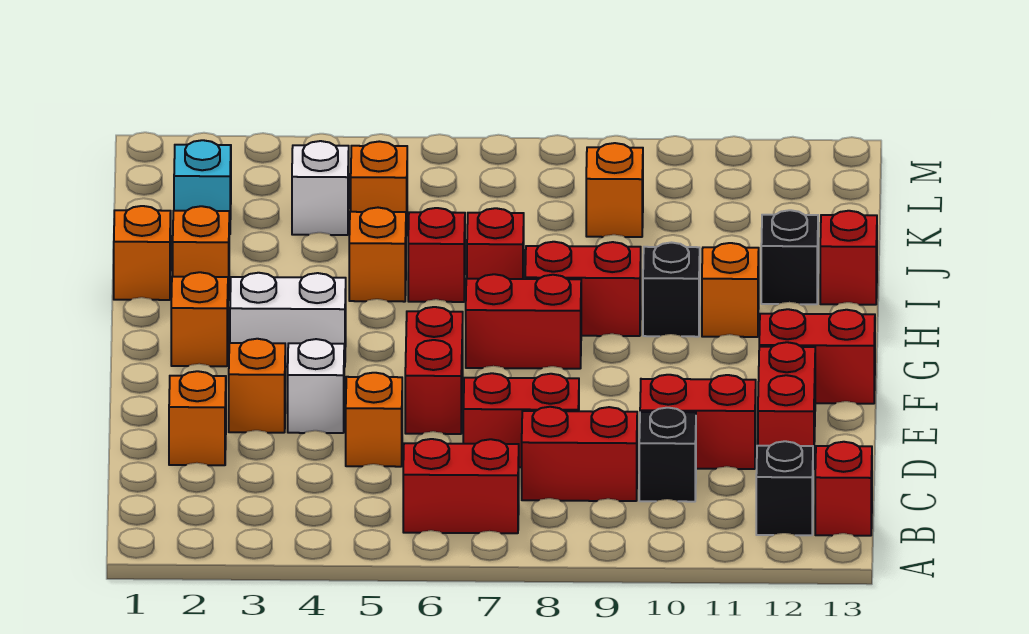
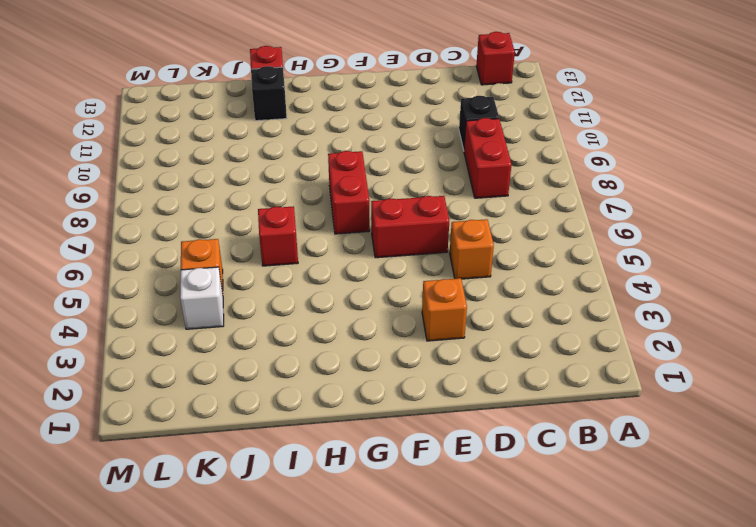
none -> red brick B6:B7 level 1
none -> black brick B12 level 1
none -> orange brick D2 level 1
none -> red brick D7:D8 level 1

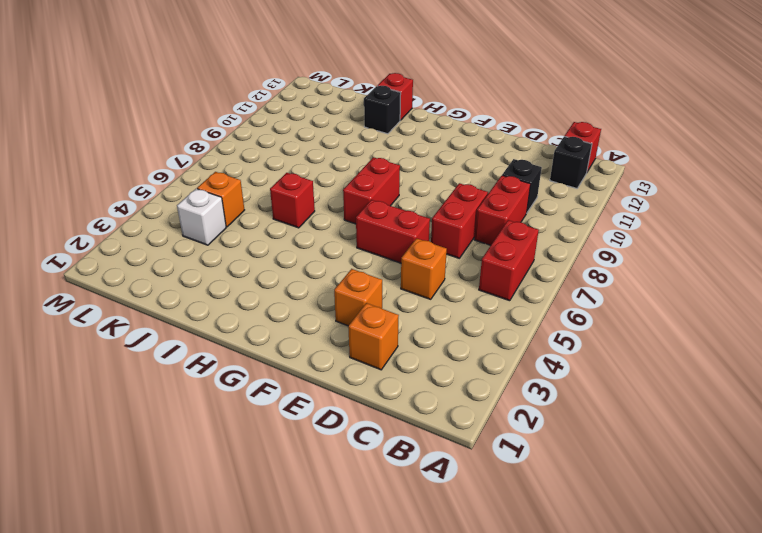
none -> red brick D10:D11 level 1
none -> red brick D12:E12 level 1
none -> white brick E4 level 1
none -> red brick F12:F13 level 1

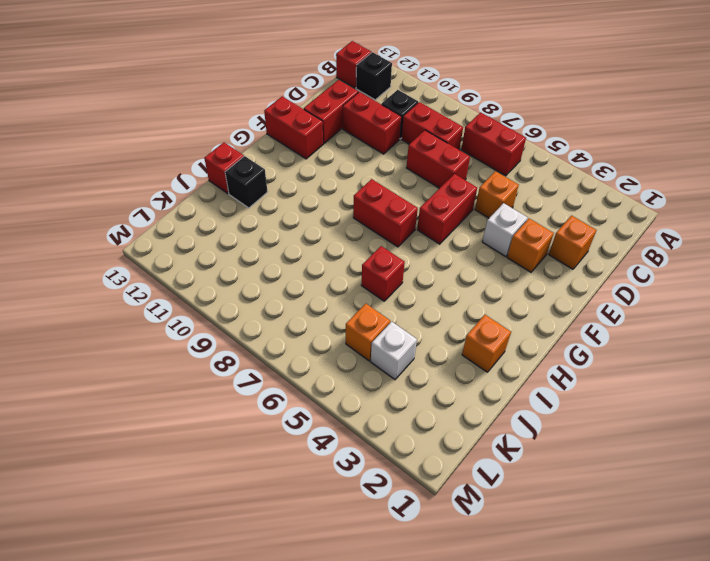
none -> orange brick G2 level 1
none -> white brick G3:G4 level 1
none -> red brick H8:H9 level 1
none -> black brick H10 level 1

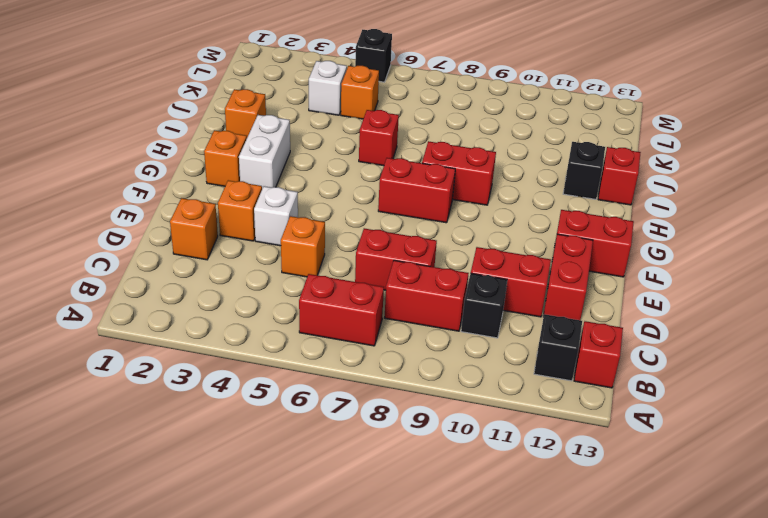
white brick G3:H3 level 1 -> white brick G3:G4 level 1
black brick M5 level 1 -> black brick H10 level 1
none -> red brick E6:F6 level 1
none -> orange brick H11 level 1
none -> orange brick I1 level 1
none -> orange brick I5 level 1

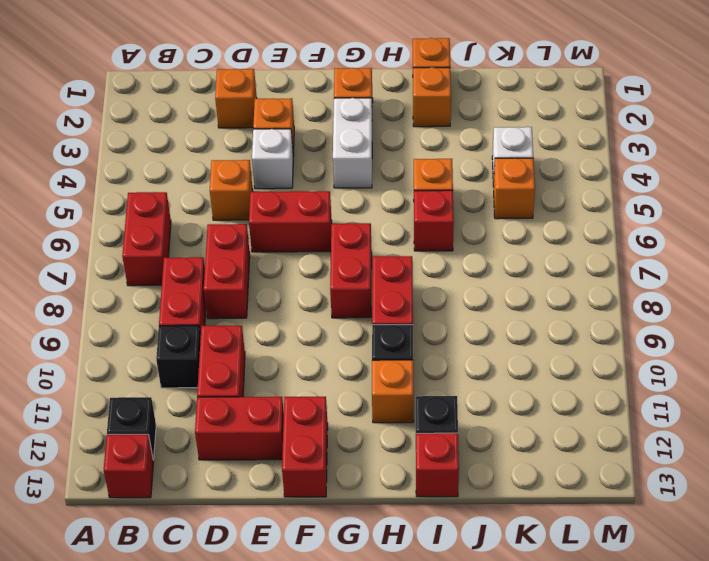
none -> red brick I7 level 1
none -> cyan brick K2 level 1
none -> orange brick K9 level 1

